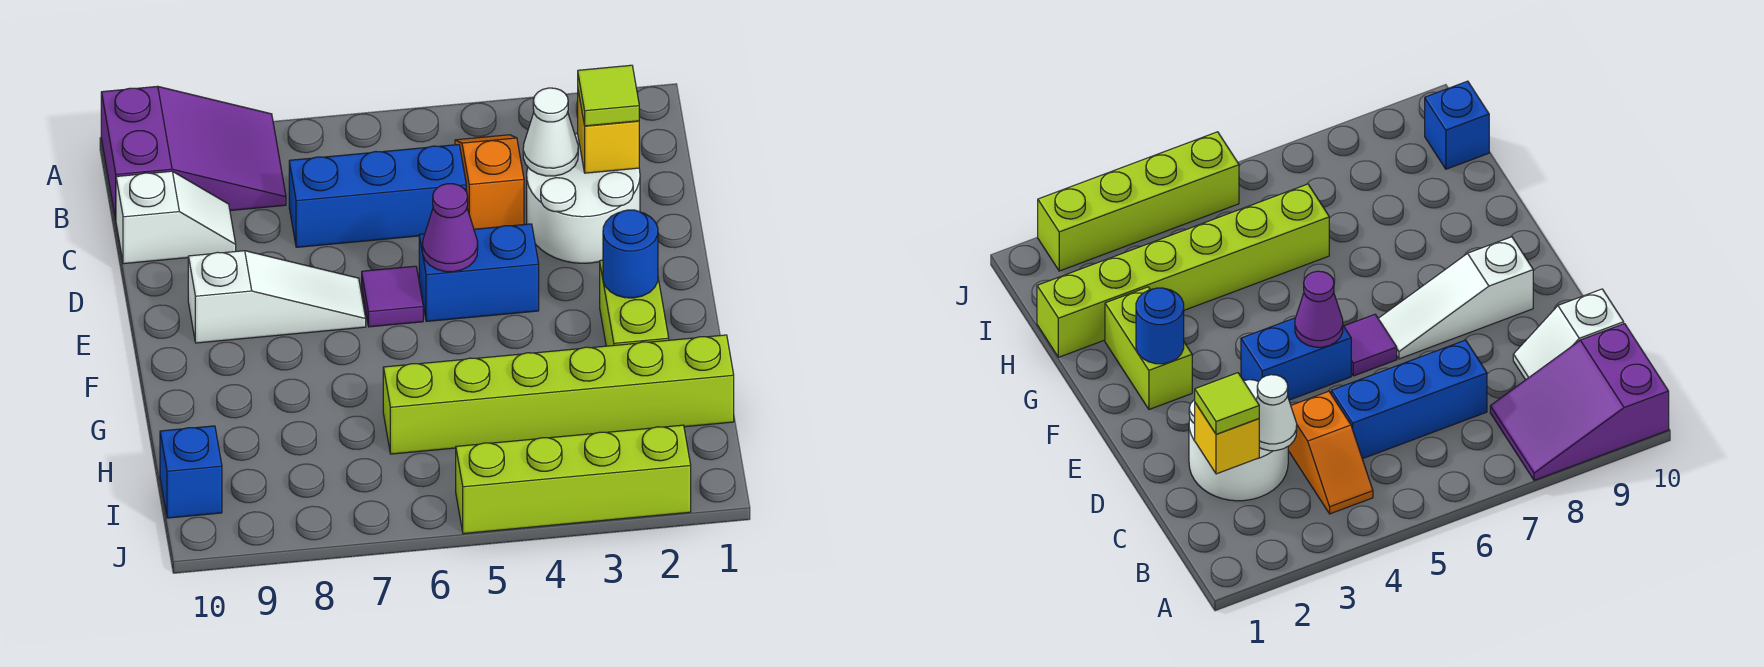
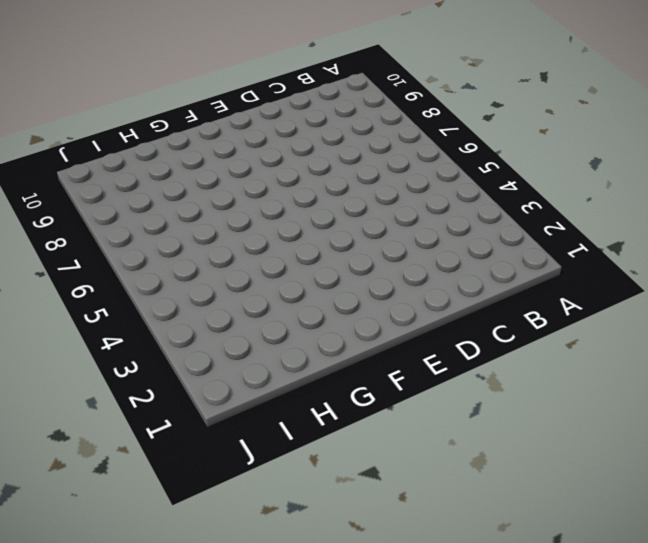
none -> purple slope A8:B10 level 1 top 10
none -> orange slope B4:C4 level 1 top C
none -> white round brick C2:D3 level 1

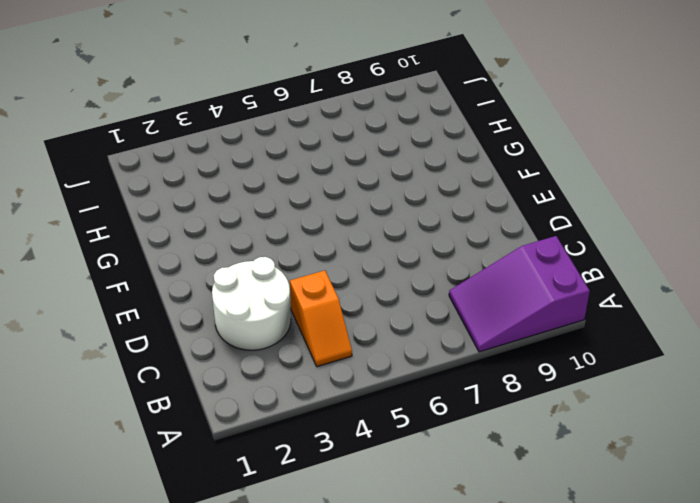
none -> blue brick C5:C7 level 1
none -> white slope C9:C10 level 1 top 10
none -> blue brick E4:E5 level 1

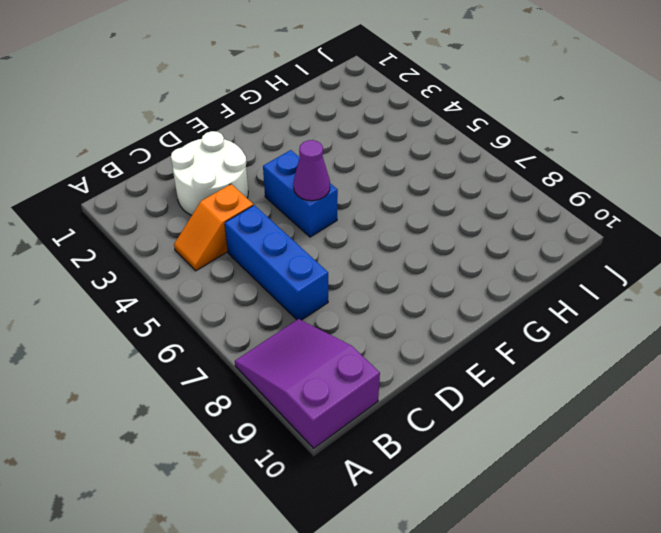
none -> white slope C9:C10 level 1 top 10
none -> purple tile E6 level 1
none -> white slope E7:E9 level 1 top 9

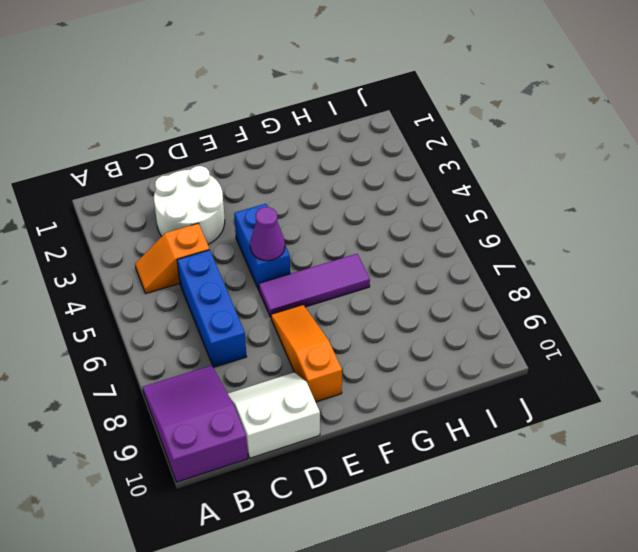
white slope C9:D10 level 1 top 10 -> white slope C9:C10 level 1 top 10
purple tile E6:G6 level 1 -> purple tile E6 level 1
orange slope E7:E9 level 1 top 9 -> white slope E7:E9 level 1 top 9
none -> lime brick F2:G2 level 1
none -> lime brick H1:H6 level 1
none -> blue brick I10 level 1

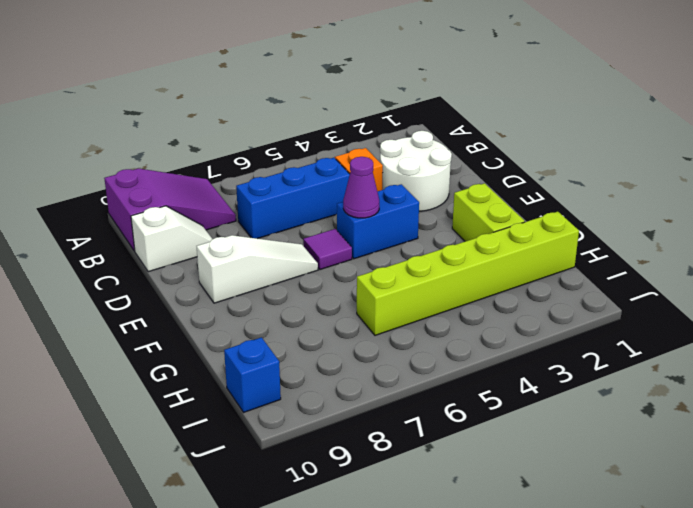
none -> lime brick J2:J5 level 1
none -> yellow brick C2 level 2
none -> white cone C3 level 2

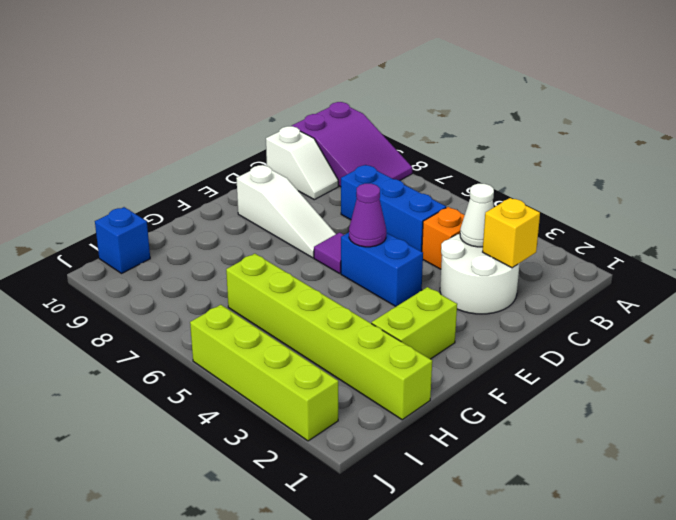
none -> blue round brick F2 level 2
none -> lime tile C2 level 3

